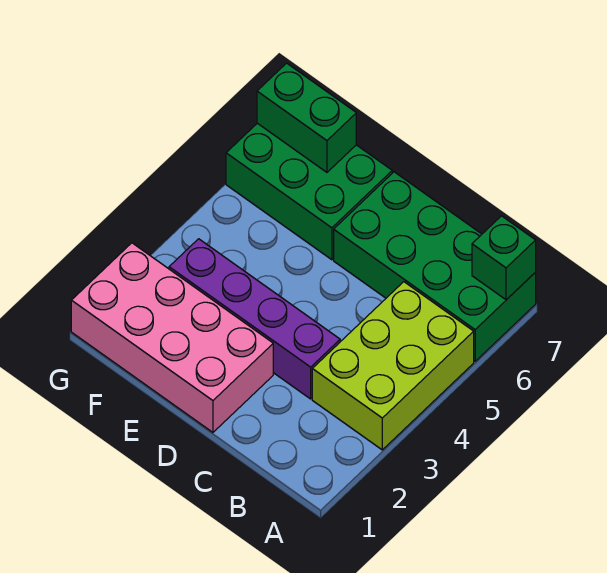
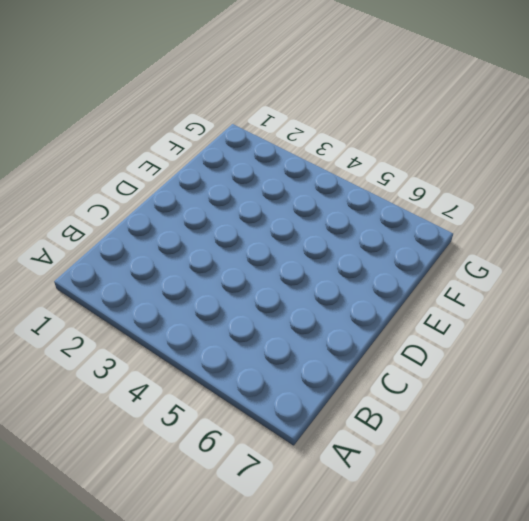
none -> lime brick A3:B5 level 1
none -> green brick A6:D7 level 1

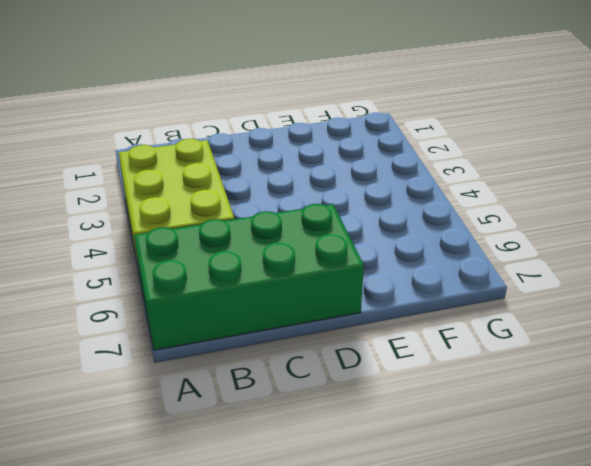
none -> purple brick C3:F3 level 1
none -> pink brick D1:G2 level 1

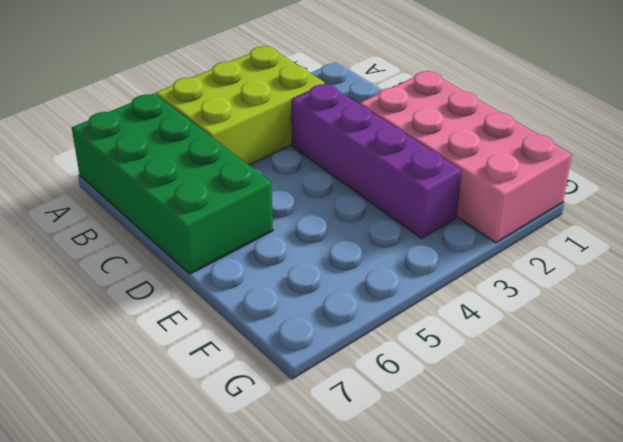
none -> green brick E6:G7 level 1
none -> green brick A7 level 2

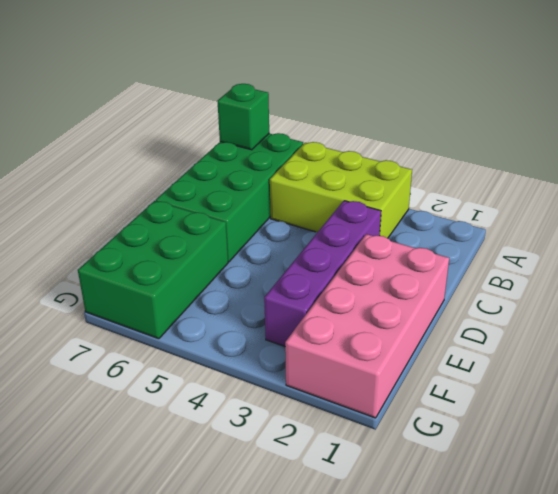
none -> green brick F7:G7 level 2

